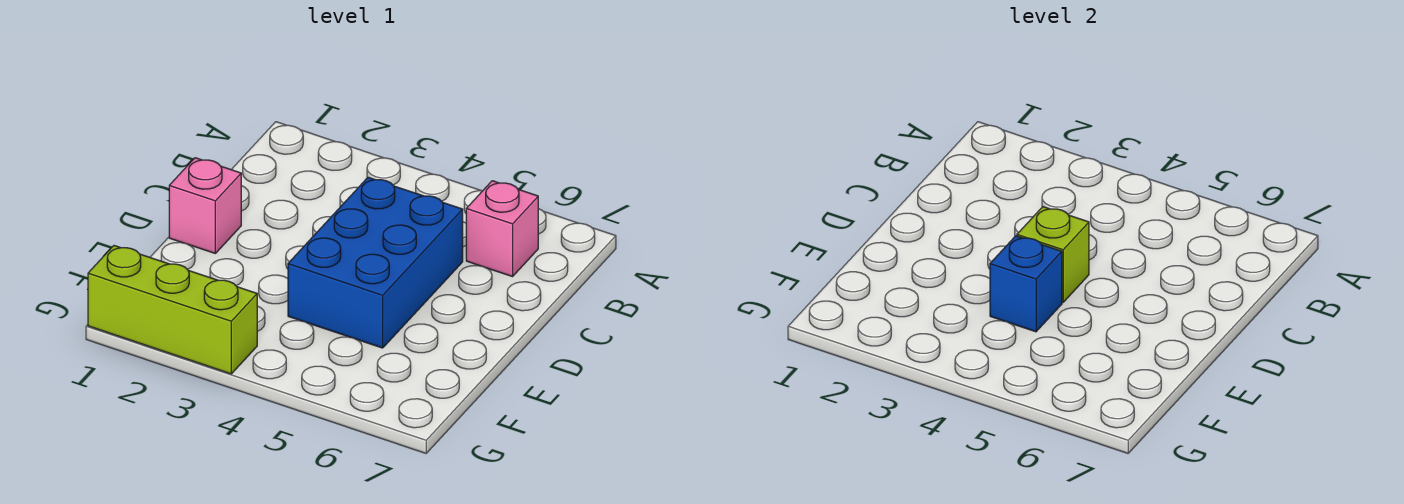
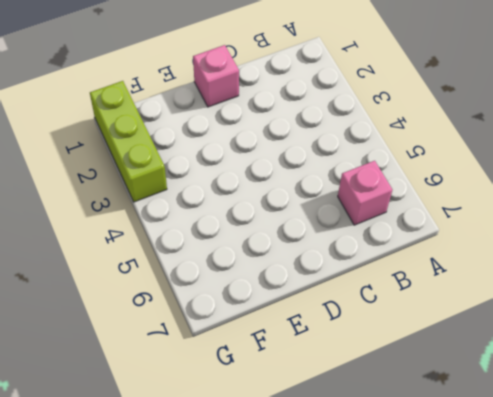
none -> blue brick C4:E5 level 1
none -> lime brick D4 level 2

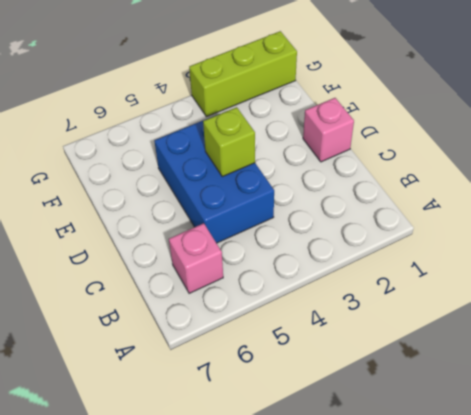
none -> blue brick E4 level 2

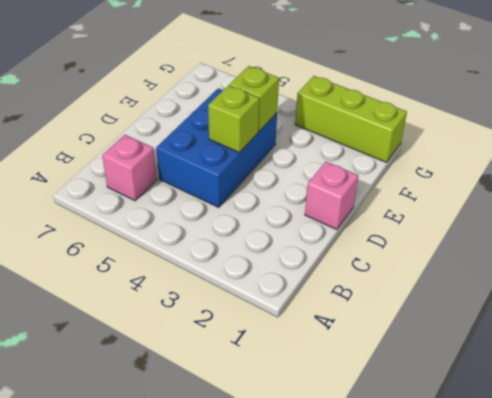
lime brick E4 level 2 -> blue brick E4 level 2

